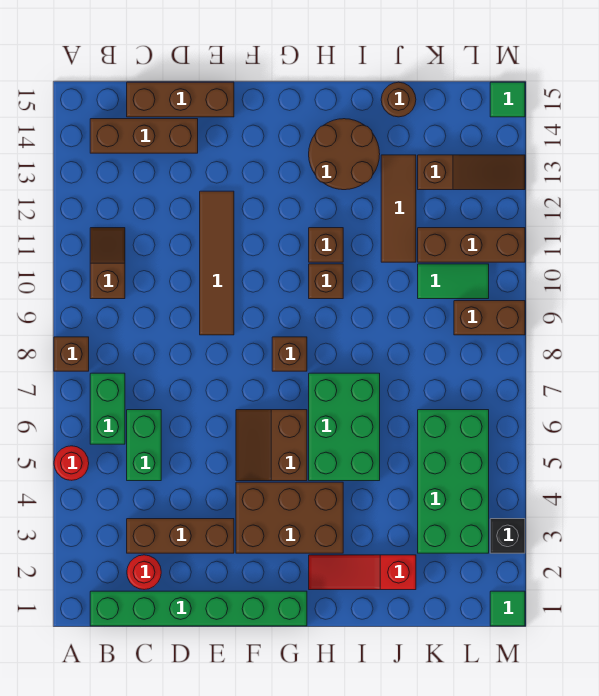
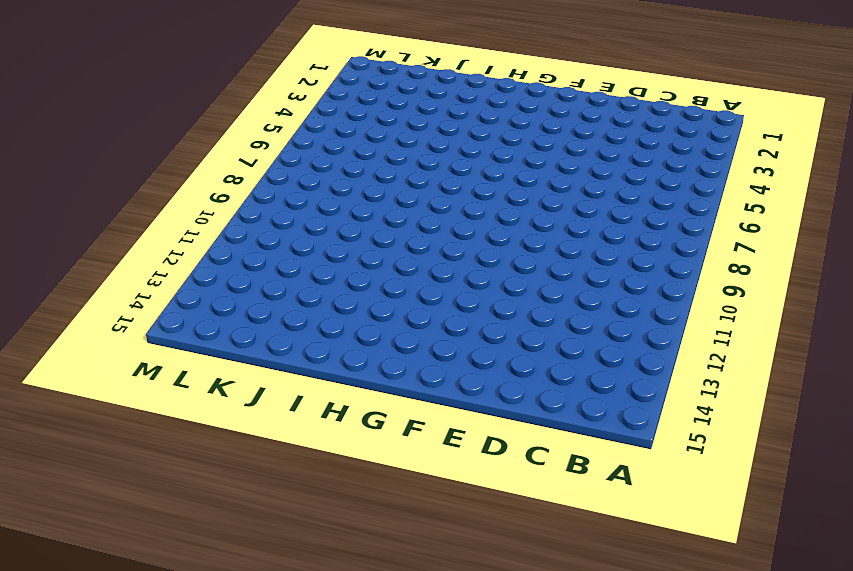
none -> red round brick A5 level 1
none -> brown brick A8 level 1
none -> green brick B1:G1 level 1

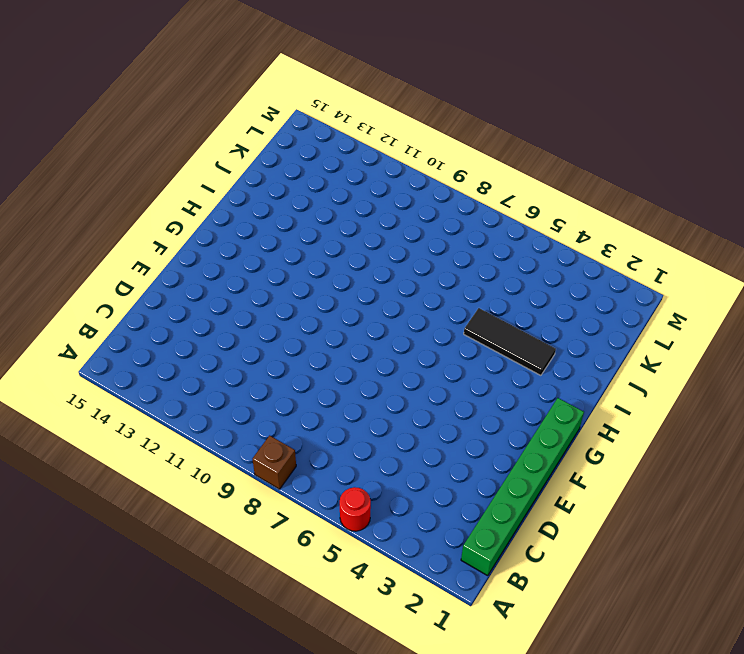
black tile I3:I5 level 1 -> green brick H5:I7 level 1
none -> green brick B6:B7 level 1
none -> brown slope B10:B11 level 1 top 10
none -> brown brick B14:D14 level 1

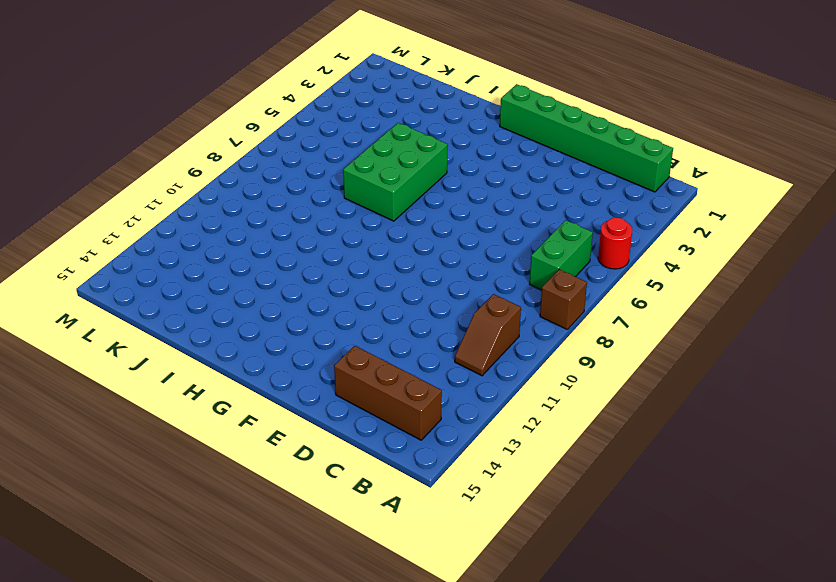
none -> red round brick C2 level 1
none -> brown brick C3:E3 level 1
none -> green brick C5:C6 level 1

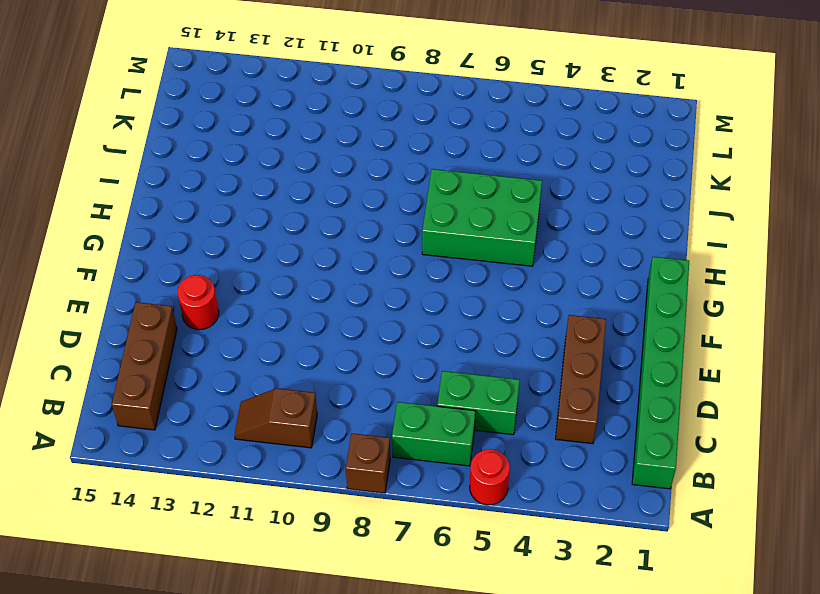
red round brick E13 level 1 -> red round brick C2 level 1
none -> brown brick C15:E15 level 1
none -> brown tile E9:E12 level 1
none -> brown brick F3:H4 level 1

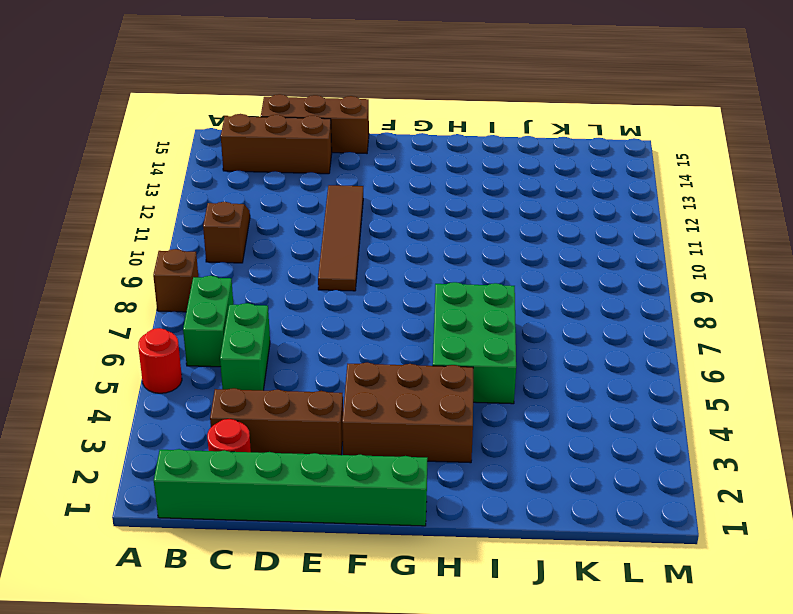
none -> brown slope F5:G6 level 1 top G
none -> brown brick G8 level 1
none -> red slope H2:J2 level 1 top J

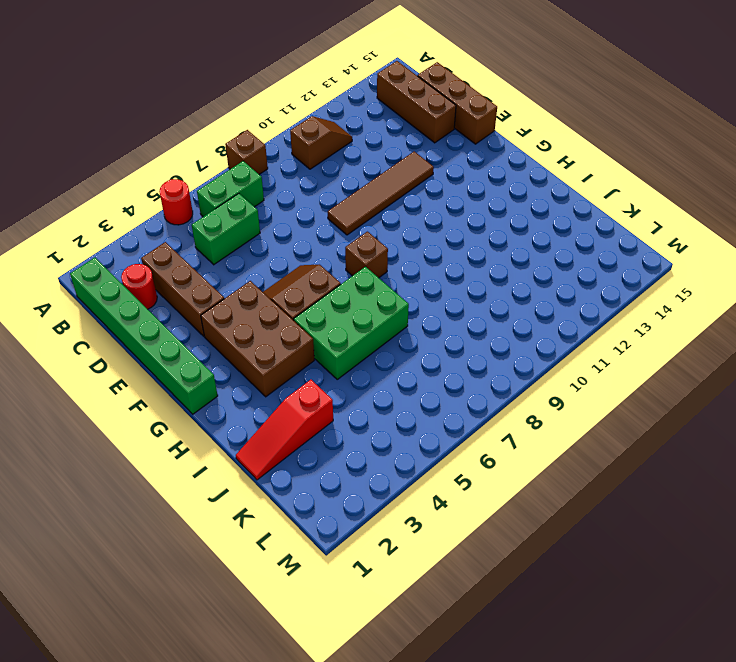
red slope J1:J3 level 1 top 3 -> red slope H2:J2 level 1 top J
none -> brown brick H10 level 1
none -> brown brick H11 level 1
none -> brown round brick H13:I14 level 1

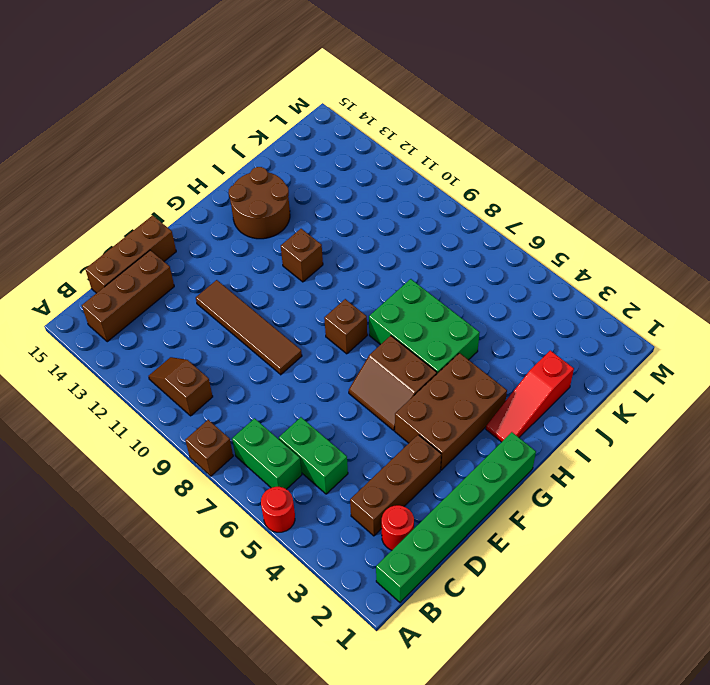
none -> brown brick H10 level 1
none -> brown tile J11:J13 level 1
none -> brown round brick J15 level 1

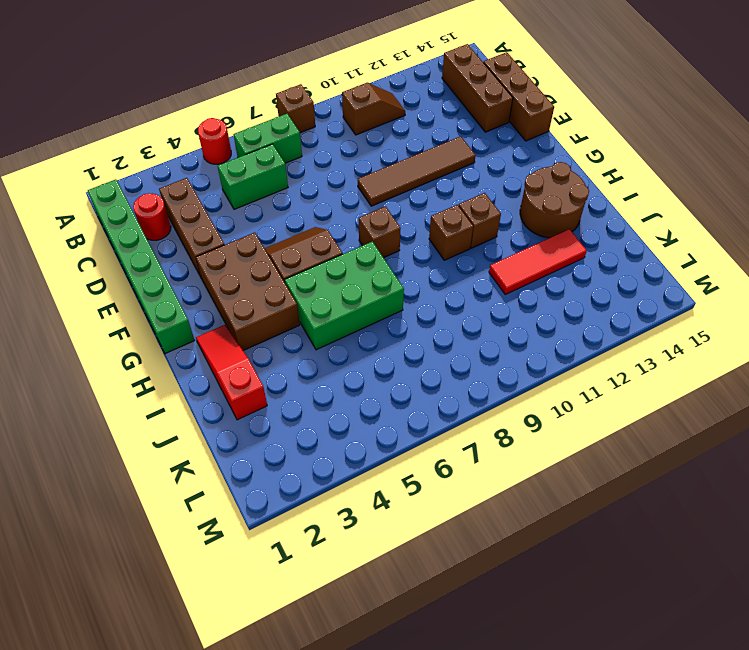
red tile J11:J13 level 1 -> brown tile J11:J13 level 1
none -> brown round brick J15 level 1
none -> green brick K3:L6 level 1
none -> green tile K10:L10 level 1

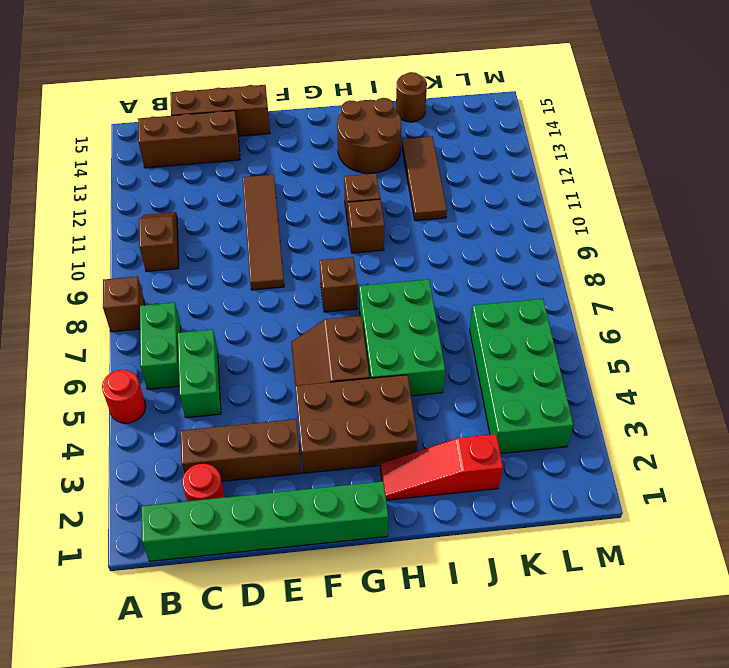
none -> green tile K10:L10 level 1
none -> brown brick K11:M11 level 1
none -> brown slope K13:M13 level 1 top K

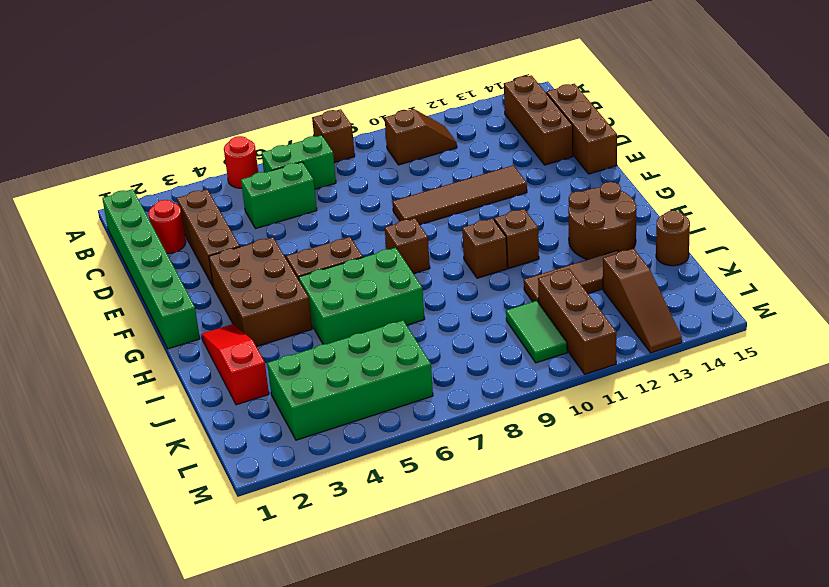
none -> brown brick L9:M9 level 1
none -> green tile M1 level 1
none -> black brick M3 level 1

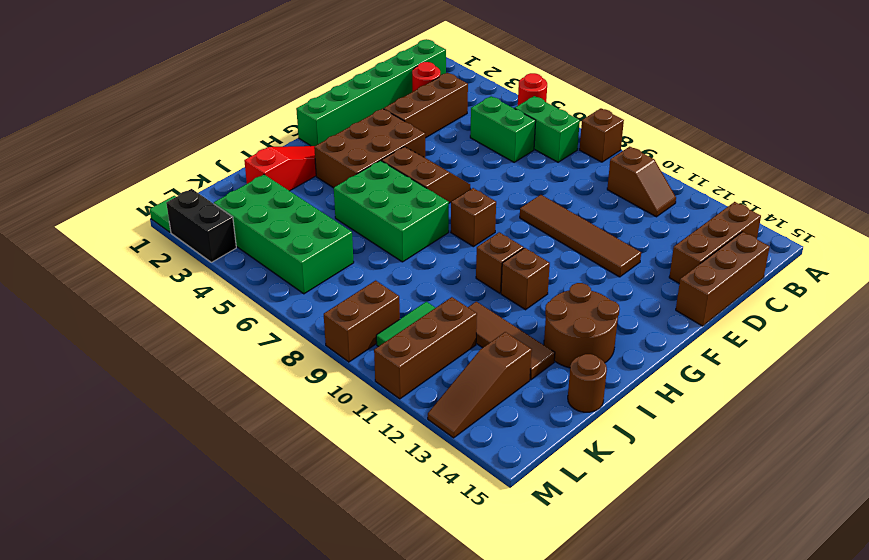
black brick M2:M3 level 1 -> black brick M3 level 1
none -> green tile M15 level 1

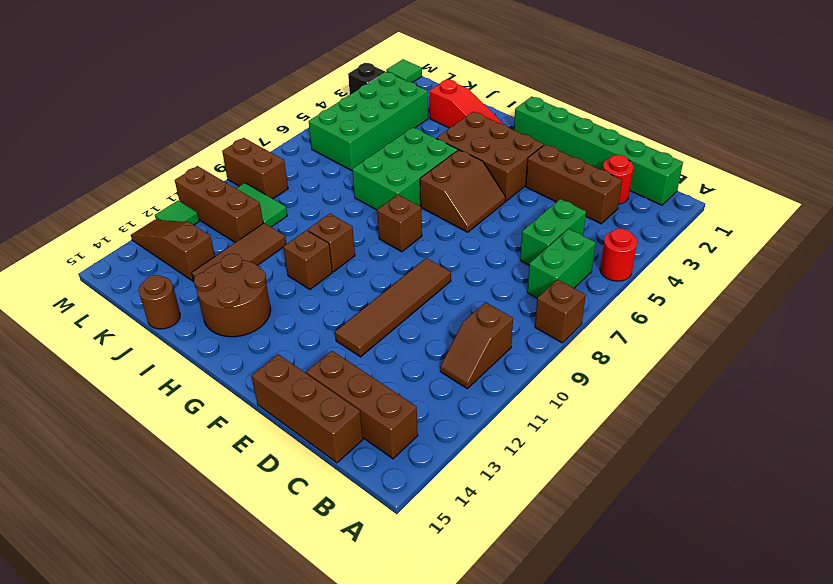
green tile M12 level 1 -> green tile M15 level 1

